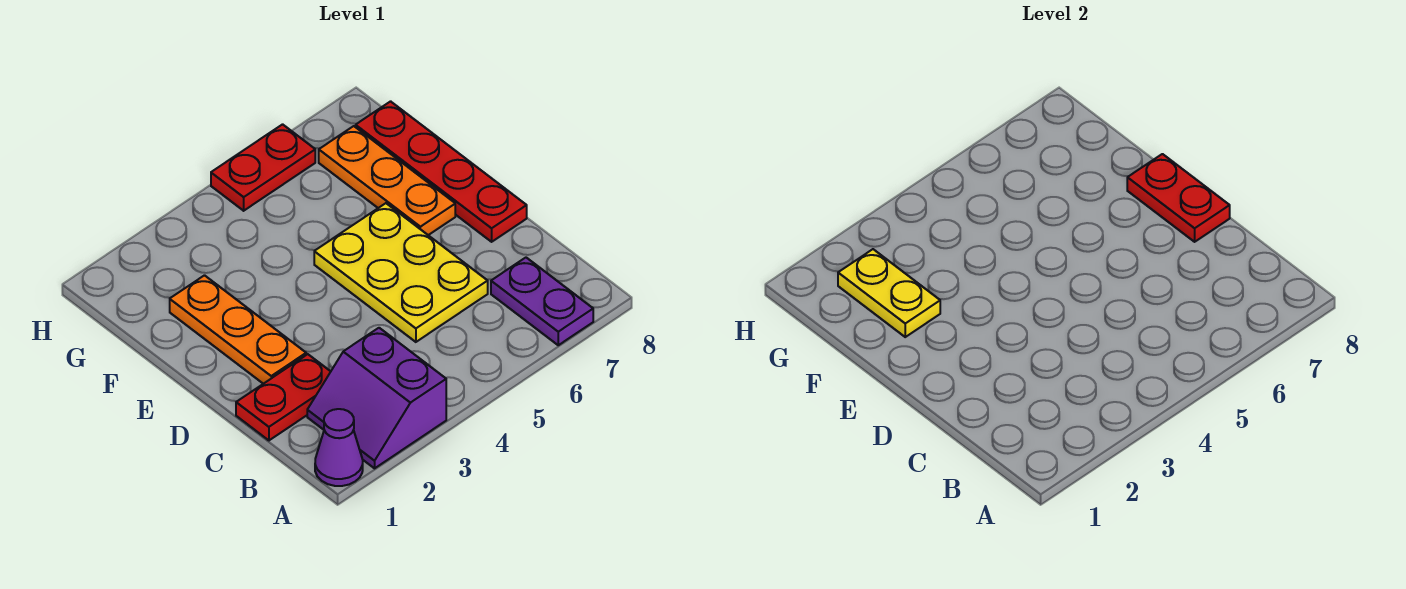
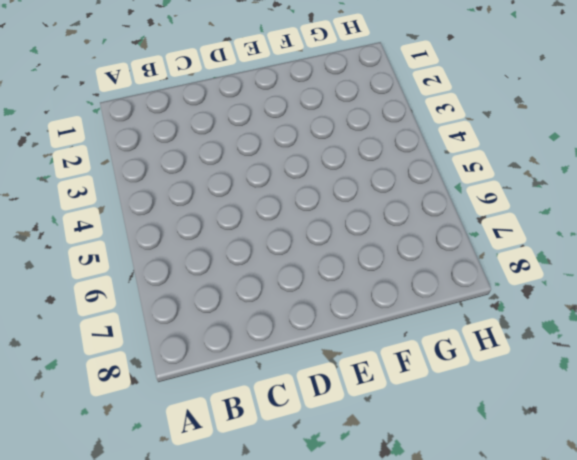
none -> purple cone A1 level 1
none -> purple slope A2:B3 level 1 top 3

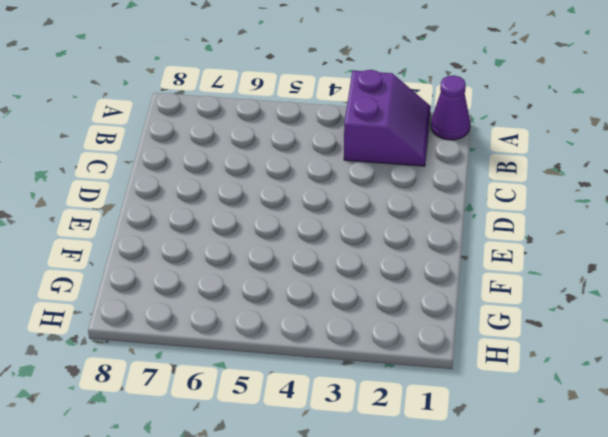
none -> purple plate A7:B7 level 1
none -> red plate C1:C2 level 1

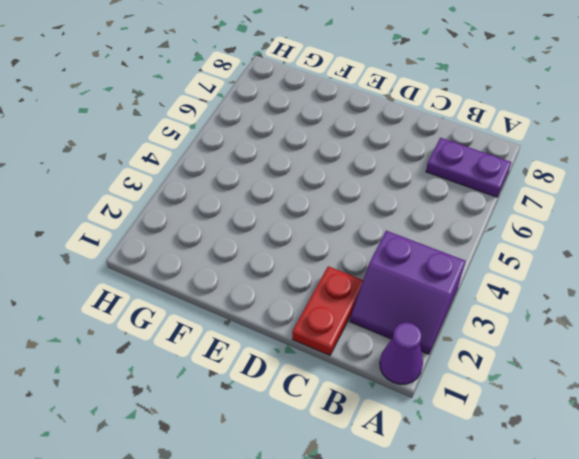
none -> yellow plate C5:E6 level 1
none -> orange plate D2:F2 level 1

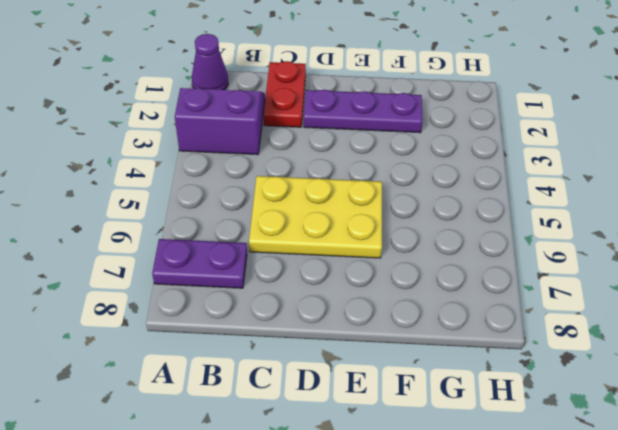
purple plate D2:F2 level 1 -> orange plate D2:F2 level 1
none -> red plate D8:G8 level 1
none -> orange plate E7:G7 level 1

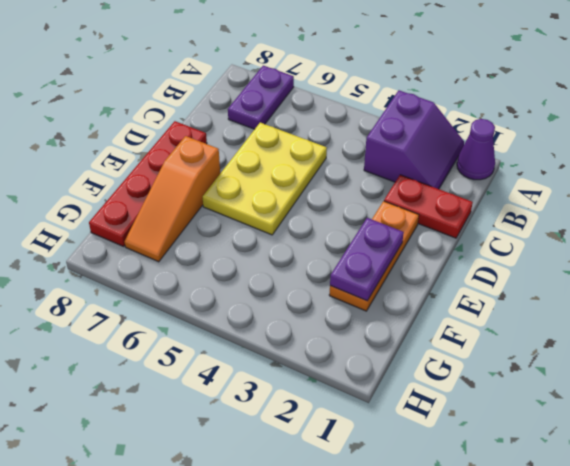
purple plate E2:F2 level 2 -> yellow plate F2:G2 level 2
orange slope E7:G7 level 1 top E -> orange plate E7:G7 level 1
none -> red plate H5:H6 level 1
none -> red plate D8:E8 level 2

